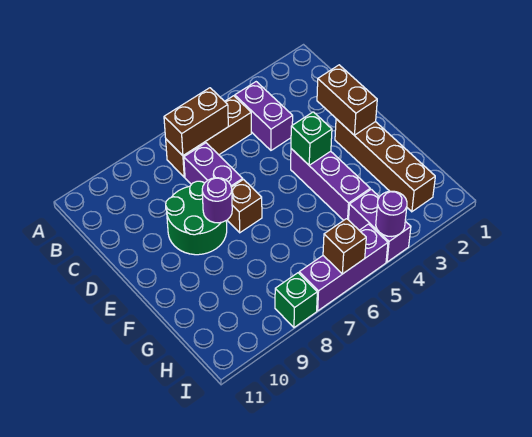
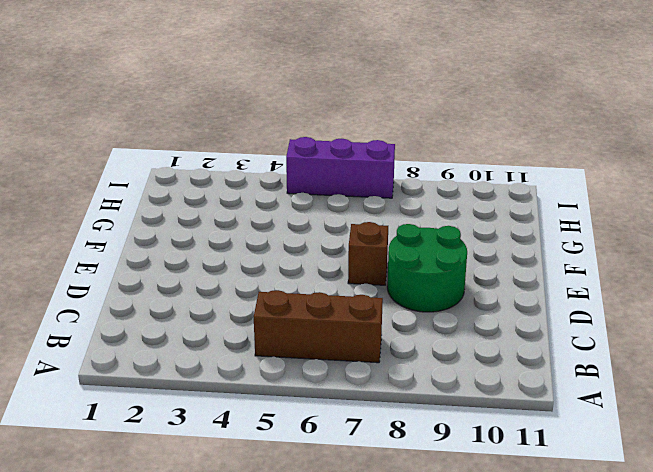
none -> purple brick B4:C4 level 1
none -> purple brick C7:D7 level 1
none -> brown brick E2:H2 level 1

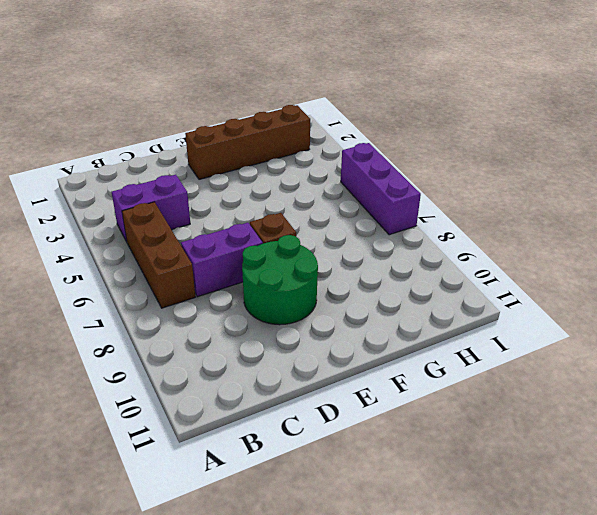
none -> purple brick E4:G4 level 1
none -> purple brick H4:I4 level 1
none -> green brick I8 level 1

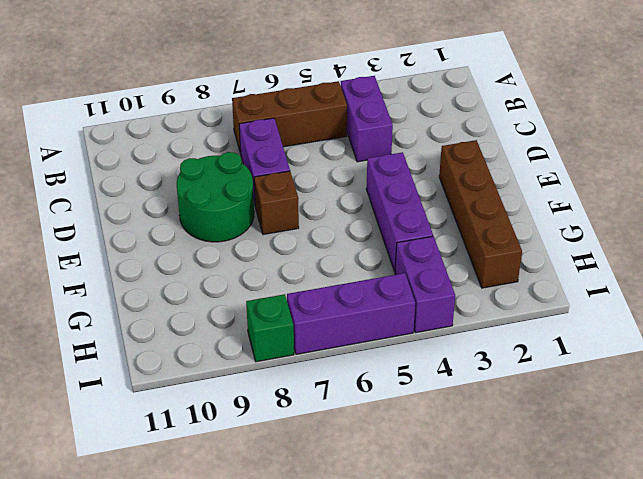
none -> brown brick B6:B7 level 2
none -> brown brick D2:E2 level 2
none -> green brick E4 level 2

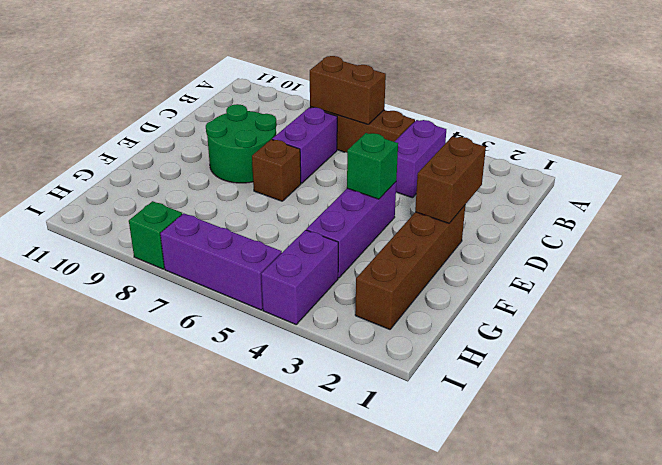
none -> purple round brick E8 level 2
none -> purple round brick I4 level 2
none -> brown brick I6 level 2

